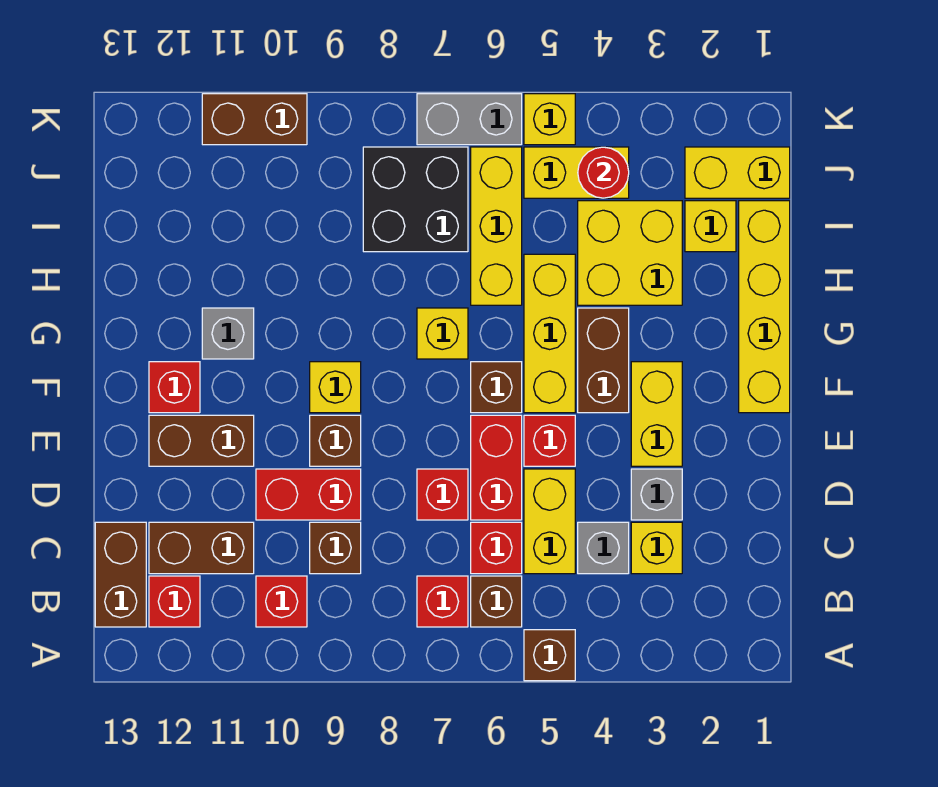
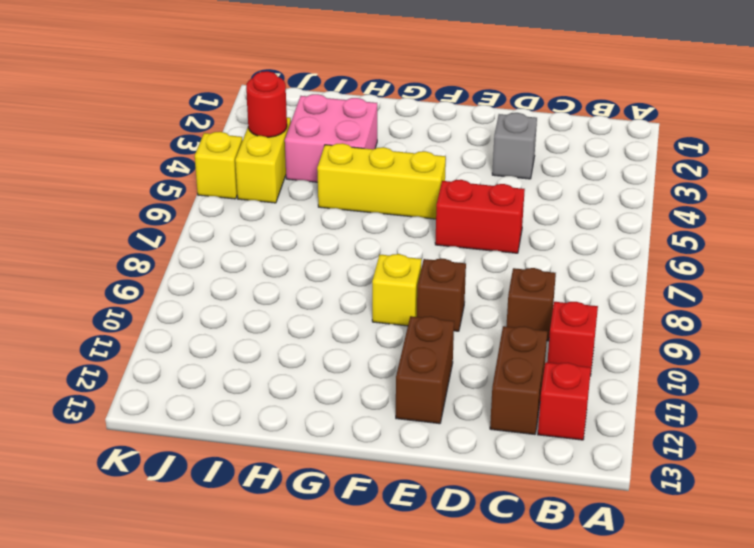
pink brick H3:I4 level 1 -> yellow brick H3:I4 level 1
none -> brown brick A5 level 1
none -> brown brick B6 level 1
none -> red brick B7 level 1
none -> brown brick B13:C13 level 1

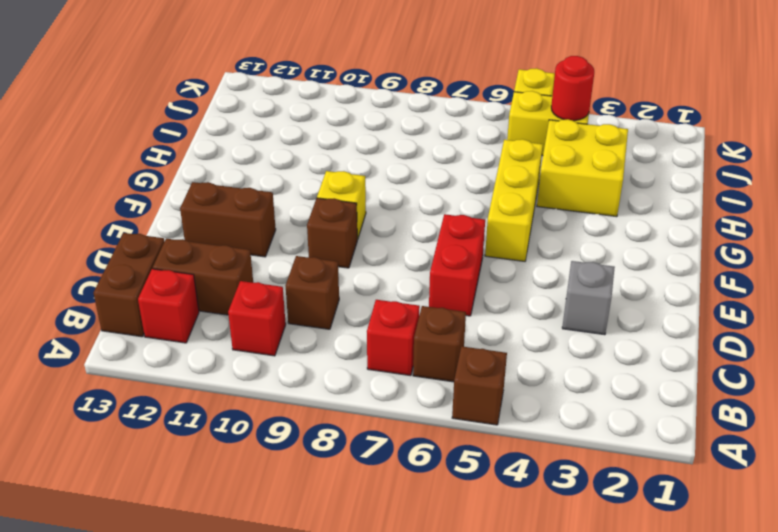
none -> yellow brick C3 level 1
none -> grey brick C4 level 1
none -> yellow brick C5:D5 level 1
none -> red brick C6 level 1

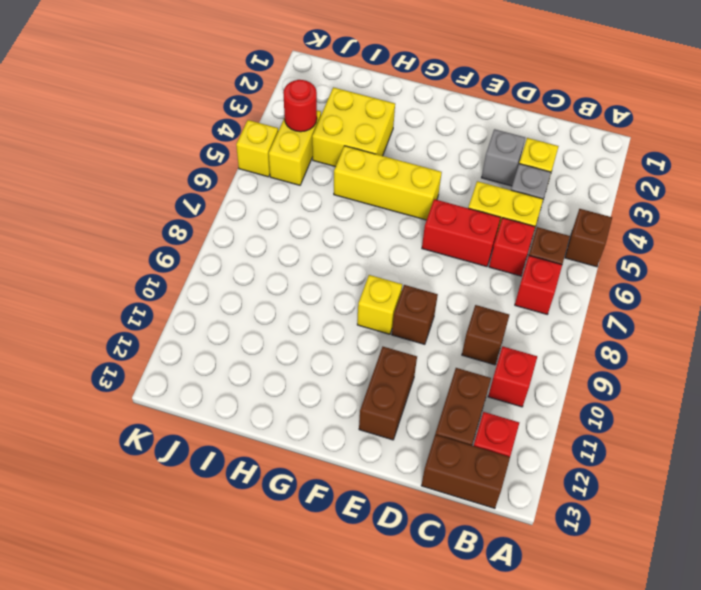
none -> red brick D7 level 1
none -> red brick D9:D10 level 1
none -> yellow brick E3:F3 level 1
none -> red brick E5 level 1

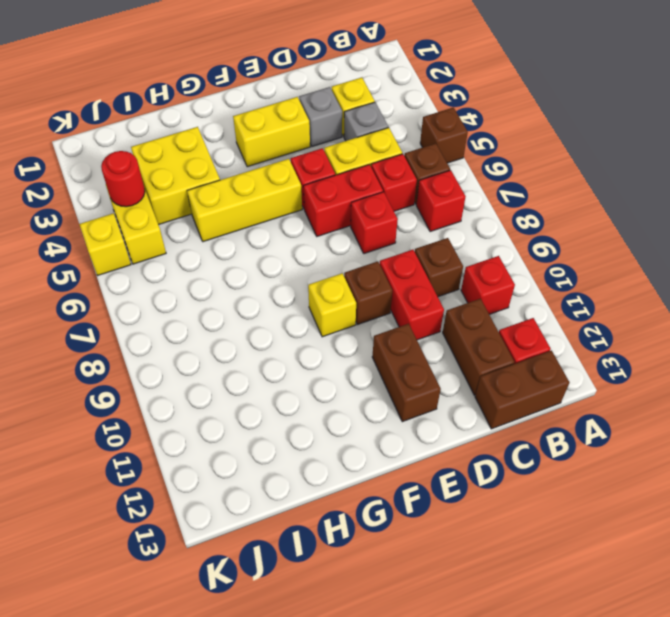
none -> yellow brick F1:I1 level 1
none -> brown brick F4:G4 level 1
none -> brown brick F6 level 1
none -> red brick F12 level 1

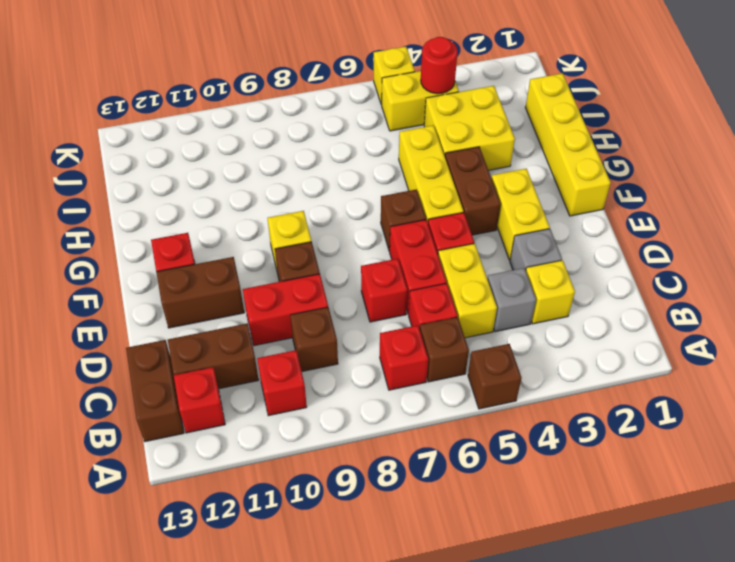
none -> yellow brick G7 level 1
none -> grey brick G11 level 1
none -> yellow brick H6:J6 level 1
none -> yellow brick I2 level 1

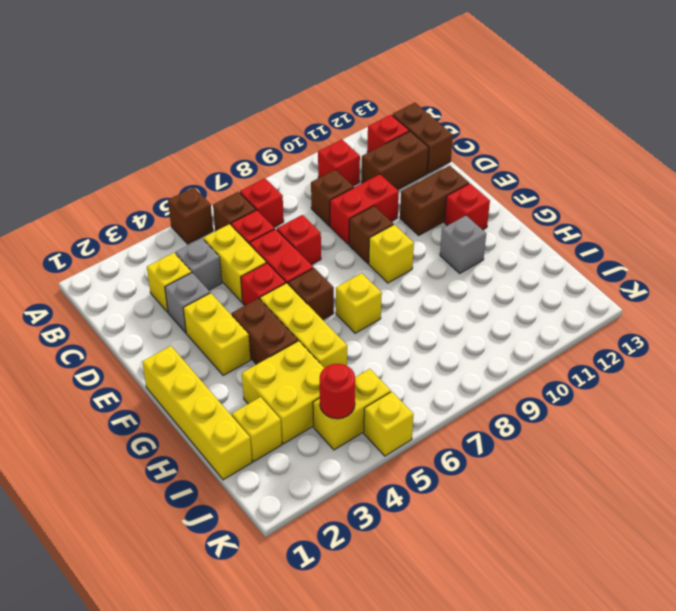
none -> yellow brick H6:J6 level 1
none -> black brick I7:J8 level 1
none -> yellow brick J1:J2 level 1
none -> grey brick K6:K7 level 1

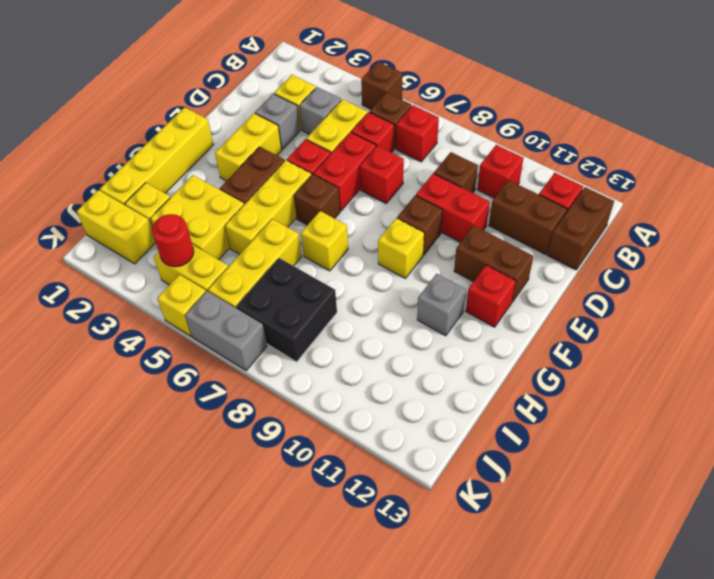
none -> brown brick K10:K11 level 1

